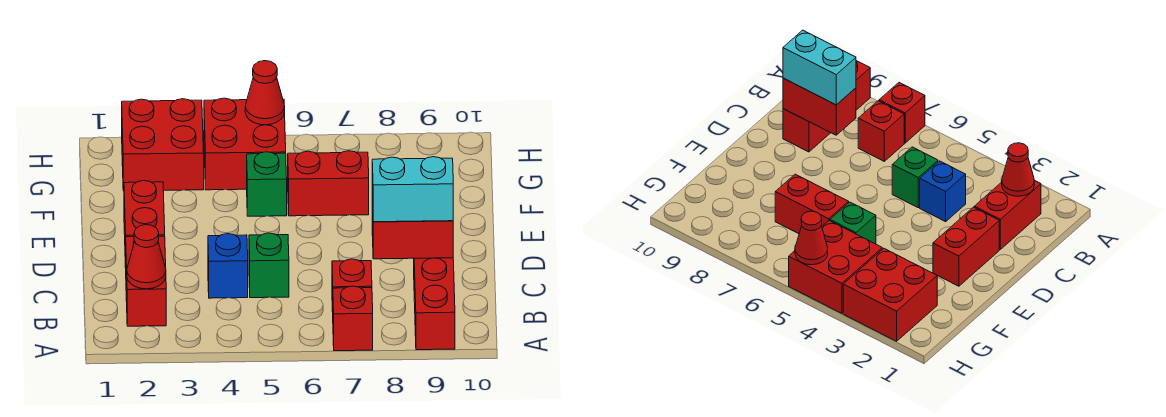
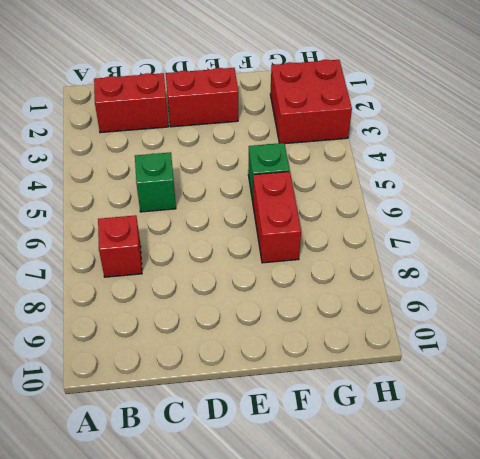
none -> red brick A7 level 1
none -> red brick A9:C9 level 1
none -> blue brick C4 level 1

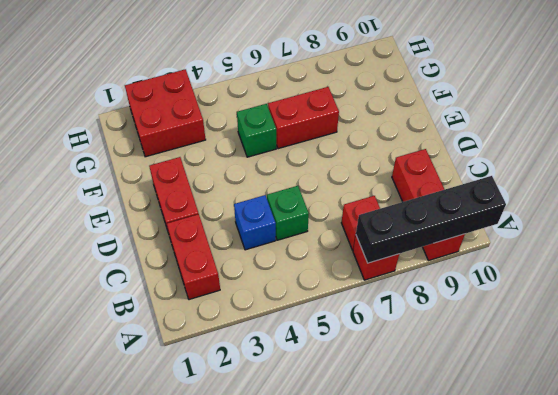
black brick A7:A10 level 2 -> none
none -> red brick G4:H5 level 1
none -> red cone B2 level 2
none -> red brick C8:C9 level 2

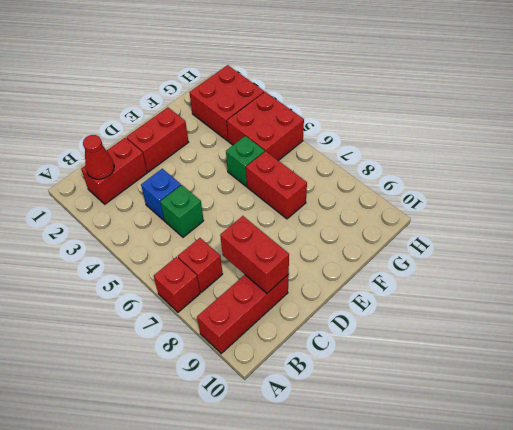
none -> red cone H5 level 2
none -> cyan brick C8:C9 level 3

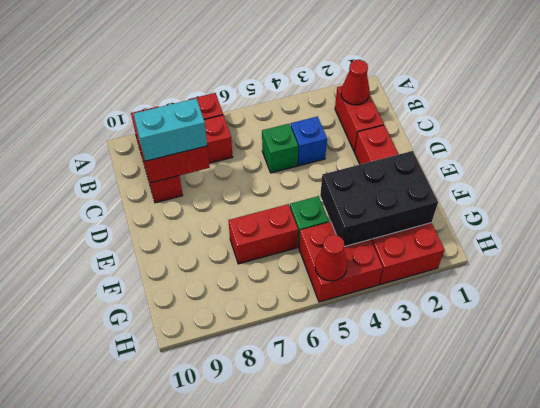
black brick F2:G4 level 2 -> none

